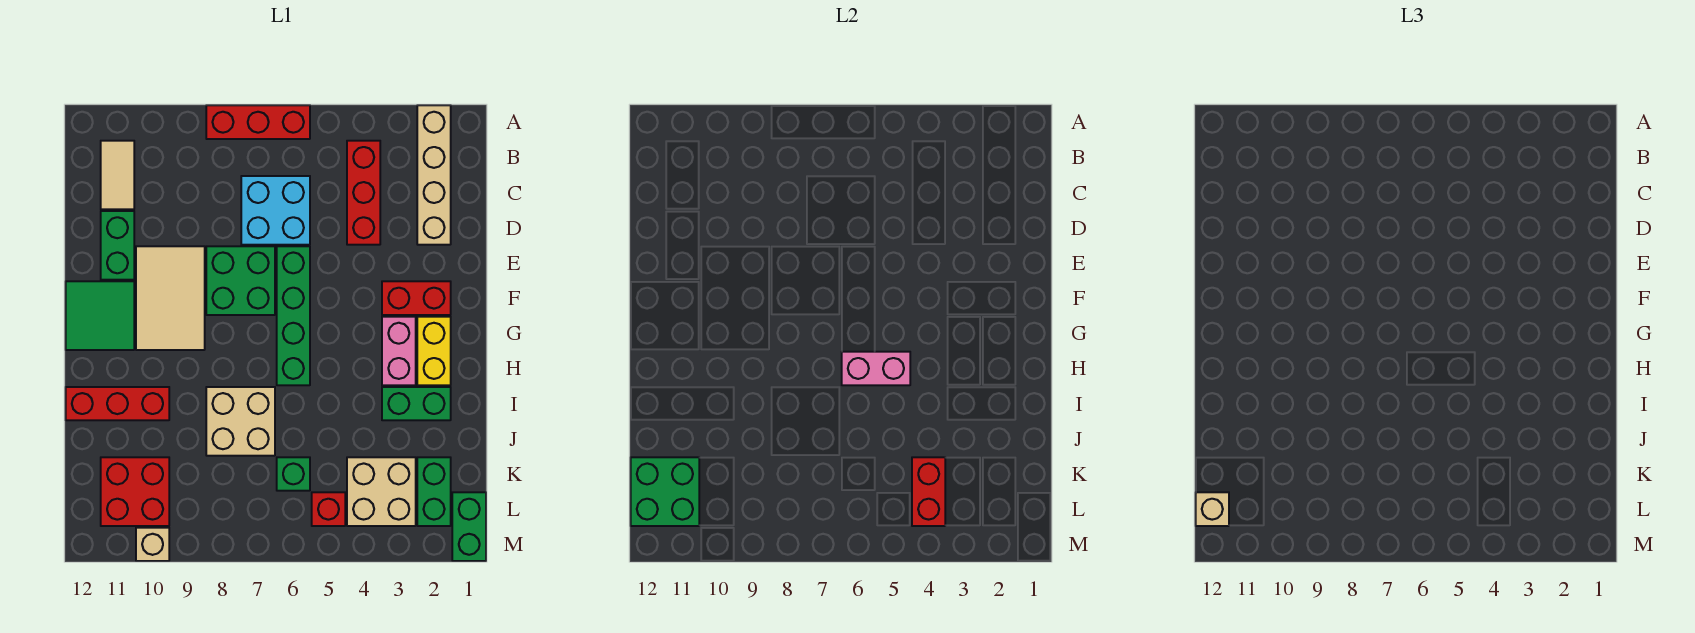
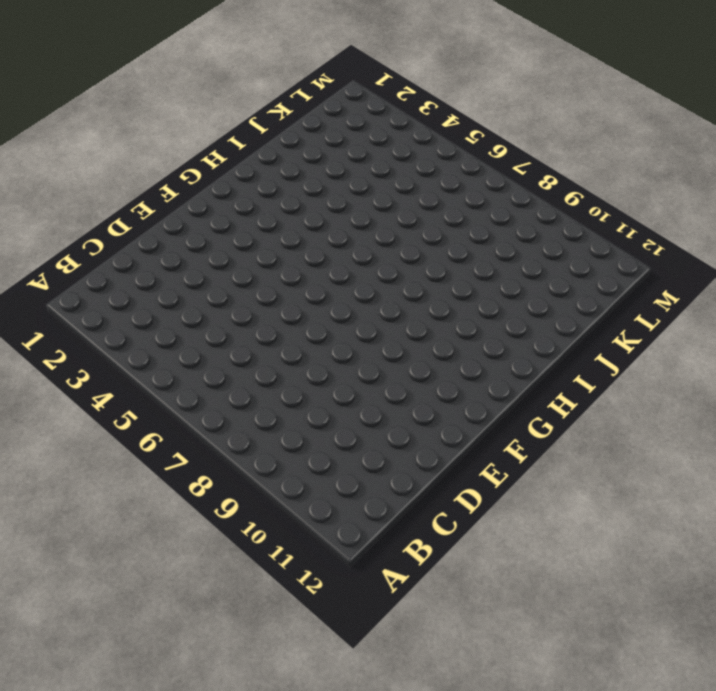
none -> tan brick A2:D2 level 1
none -> red brick A6:A8 level 1
none -> red brick B4:D4 level 1

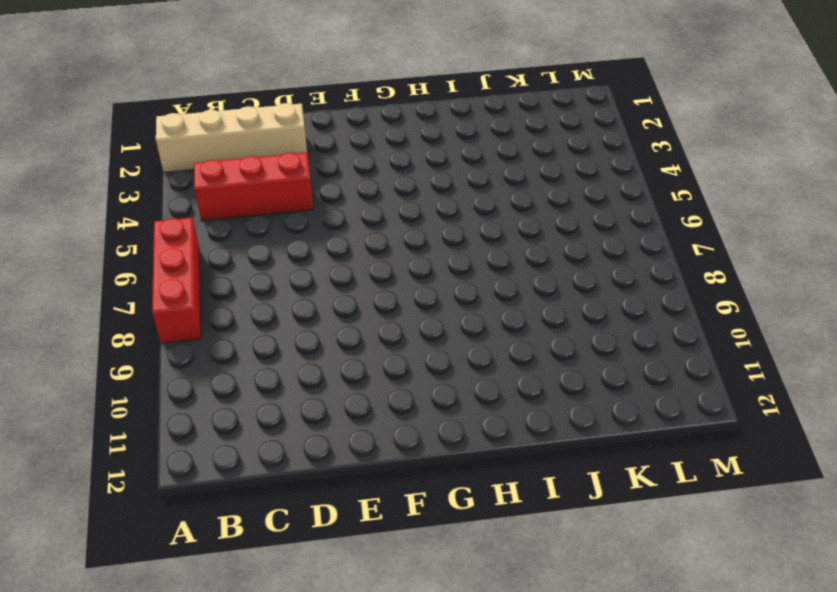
none -> tan tile B11:C11 level 1
none -> cyan brick C6:D7 level 1
none -> green brick D11:E11 level 1

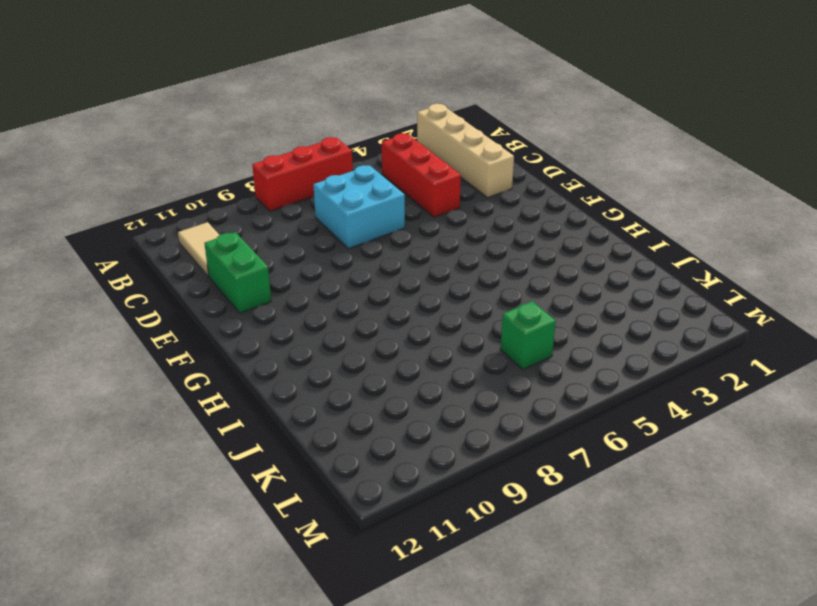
none -> green brick E6:H6 level 1
none -> green brick E7:F8 level 1
none -> tan tile E9:G10 level 1

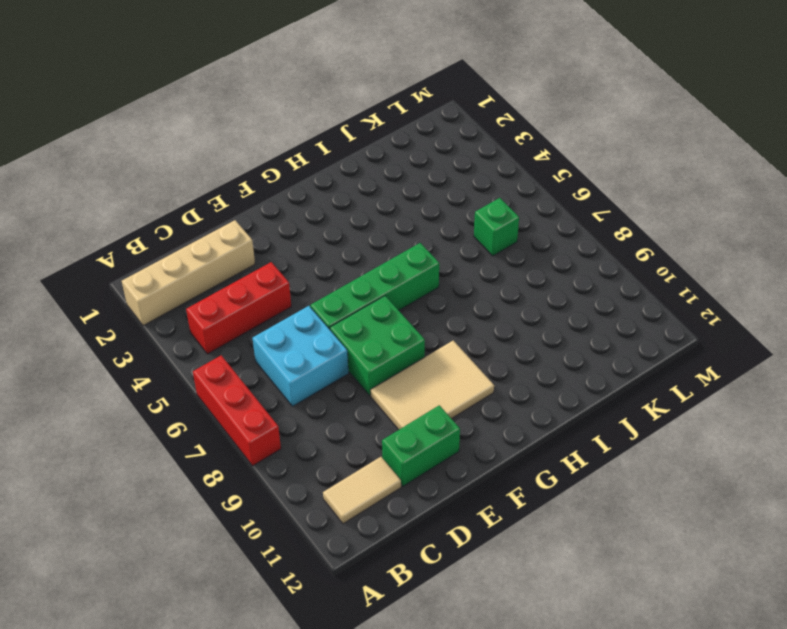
none -> red brick F2:F3 level 1
none -> green tile F11:G12 level 1
none -> yellow brick G2:H2 level 1

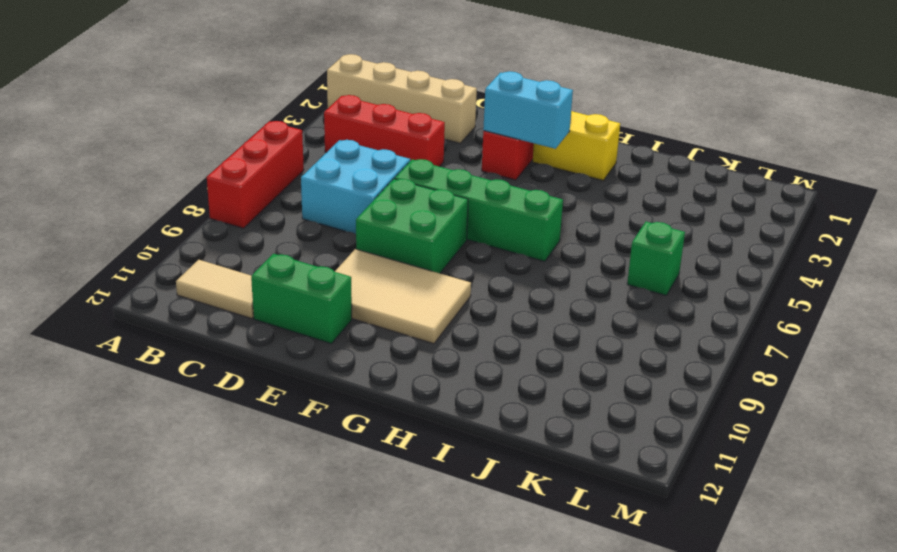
cyan brick F3:G3 level 2 -> none
none -> green tile F11:G12 level 1
none -> pink brick G3:H3 level 1
none -> green brick I2:I3 level 1

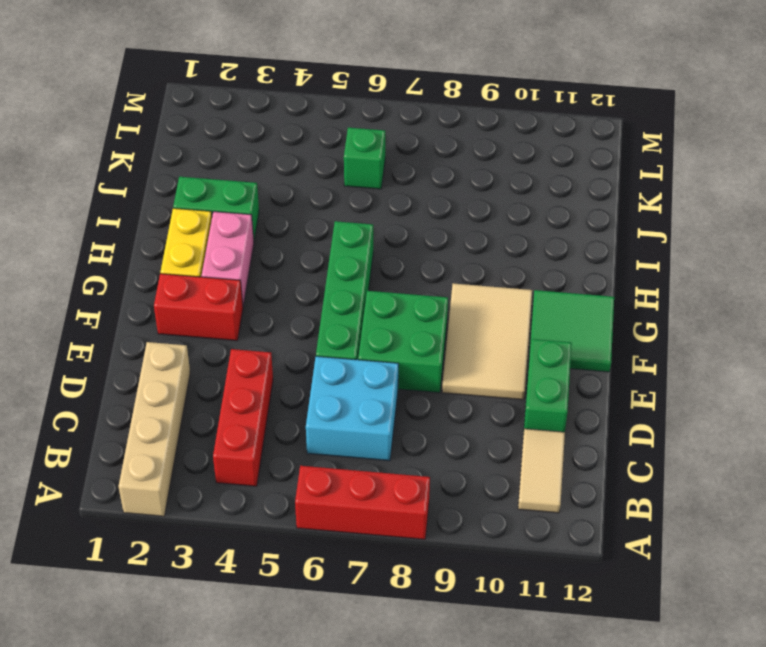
none -> tan brick I7:J8 level 1
none -> red brick I10:I12 level 1
none -> green brick K2:L2 level 1

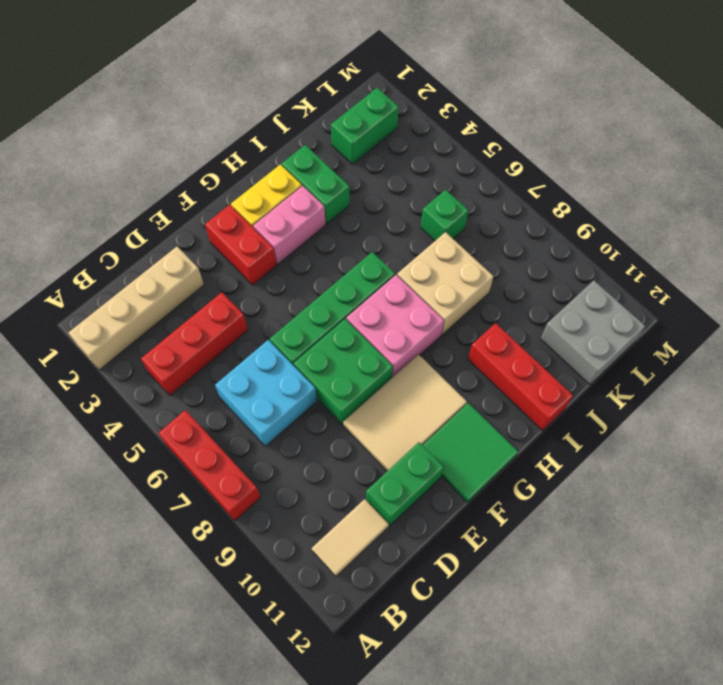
pink brick G7:H8 level 1 -> none
grey brick K11:L12 level 1 -> red brick K10:L11 level 1
none -> tan brick K3:L4 level 1
none -> green brick L1:M1 level 1
none -> red brick L5 level 1

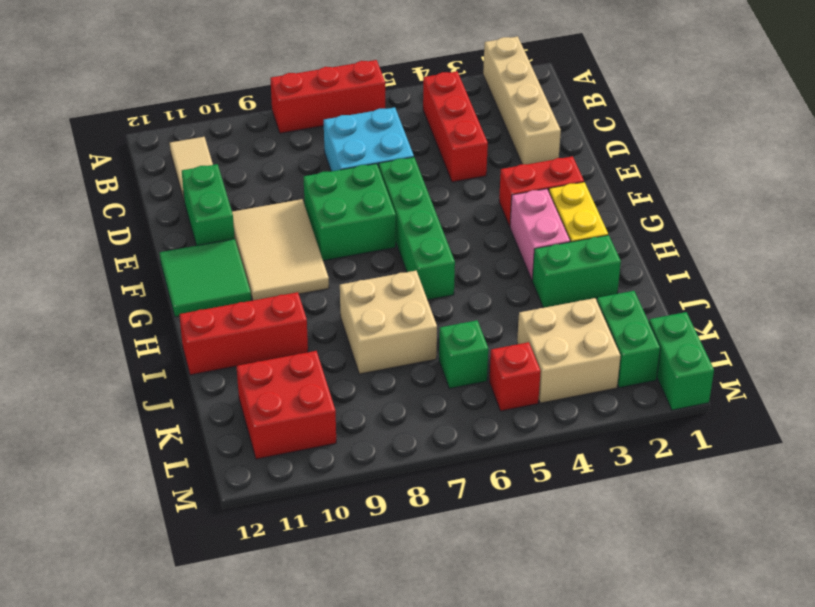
none -> tan brick M10 level 1
none -> pink brick H5:H6 level 2
none -> red brick K4:L4 level 2

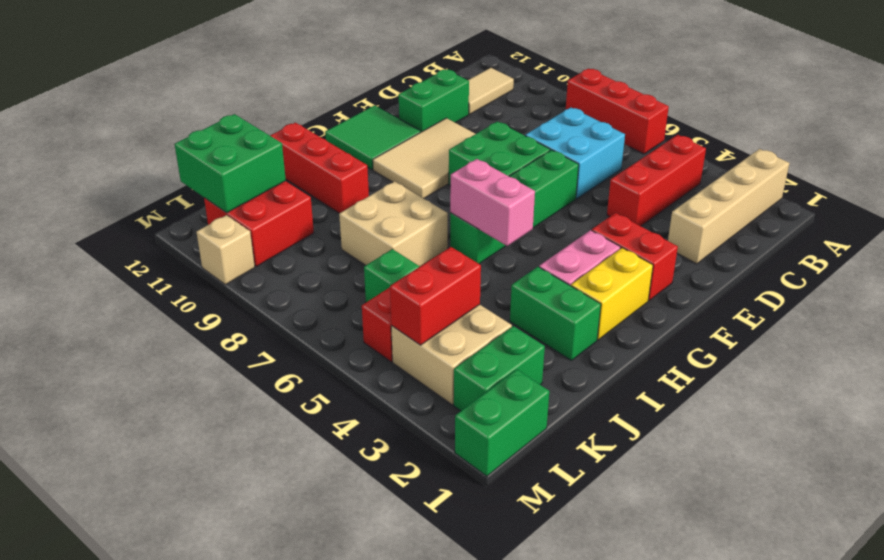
none -> tan brick L12 level 3

